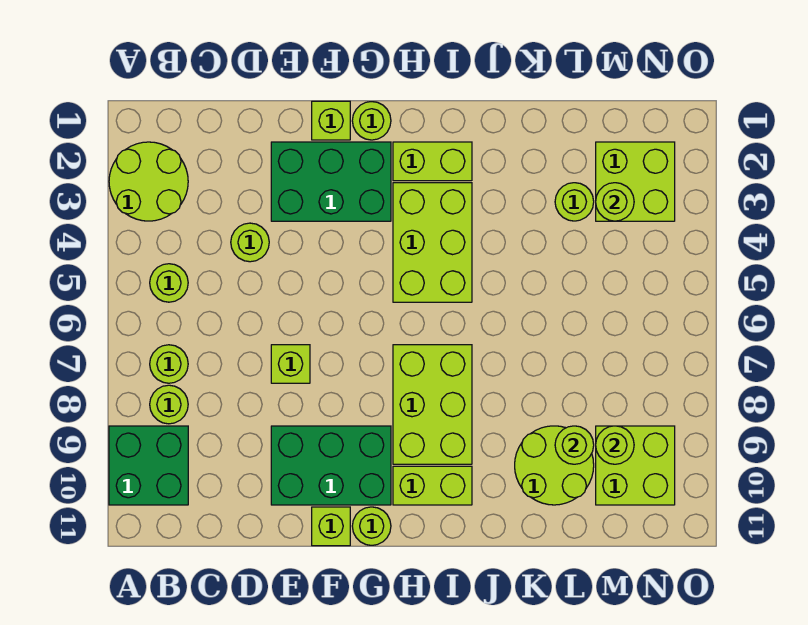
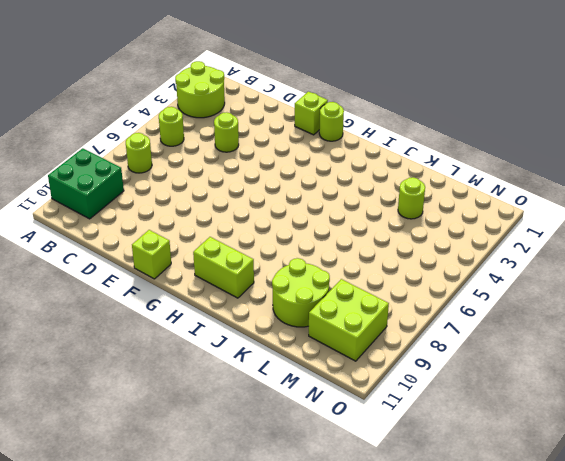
none -> lime round brick B8 level 1
none -> green brick E2:G3 level 1
none -> lime brick E7 level 1

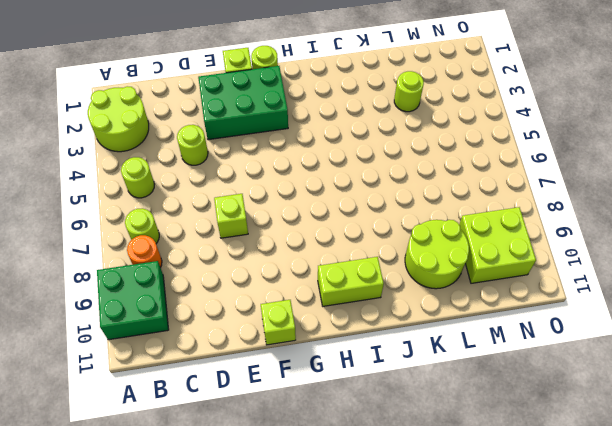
orange round brick B8 level 1 -> lime round brick B8 level 1
none -> green brick E9:G10 level 1
none -> lime round brick G11 level 1
none -> lime brick H2:I2 level 1

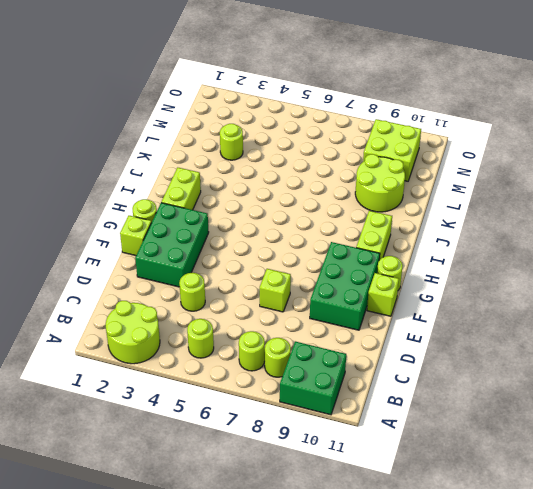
none -> lime brick H3:I5 level 1
none -> lime brick H7:I9 level 1
none -> lime brick M2:N3 level 1

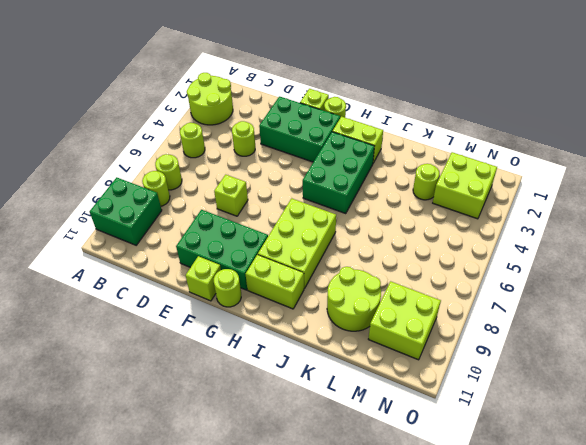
green brick H3:I5 level 1 -> lime brick H3:I5 level 1
none -> lime round brick L9 level 2
none -> lime round brick M3 level 2
none -> lime round brick M9 level 2

